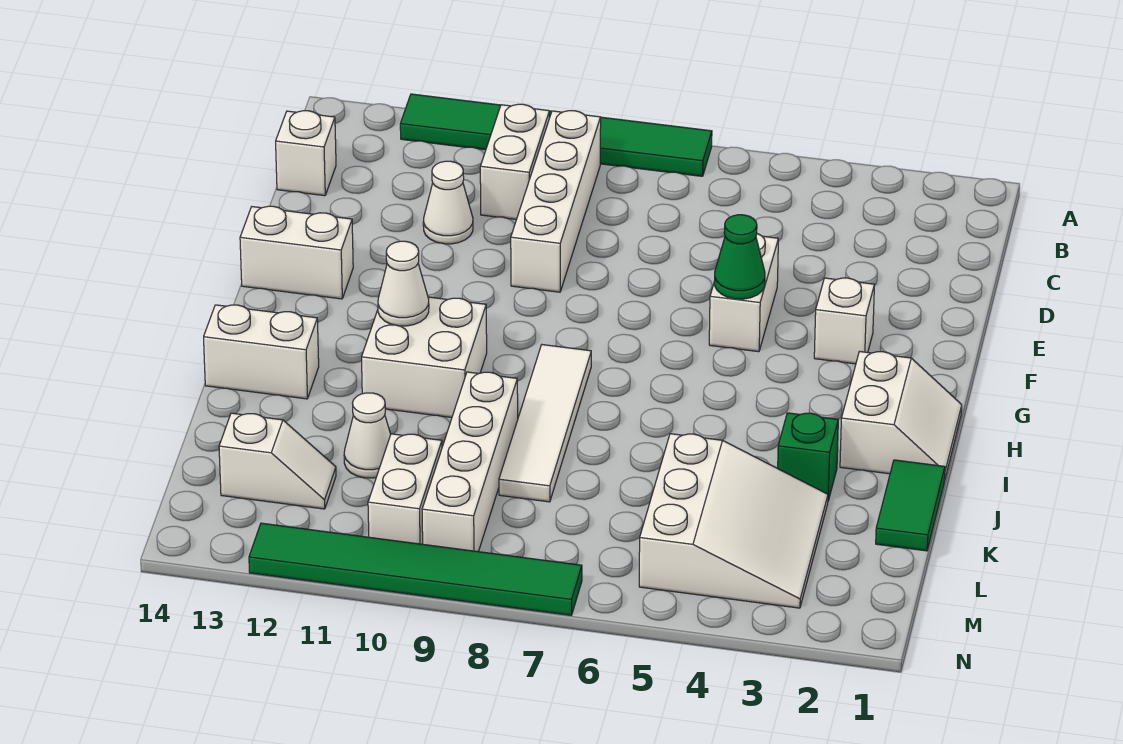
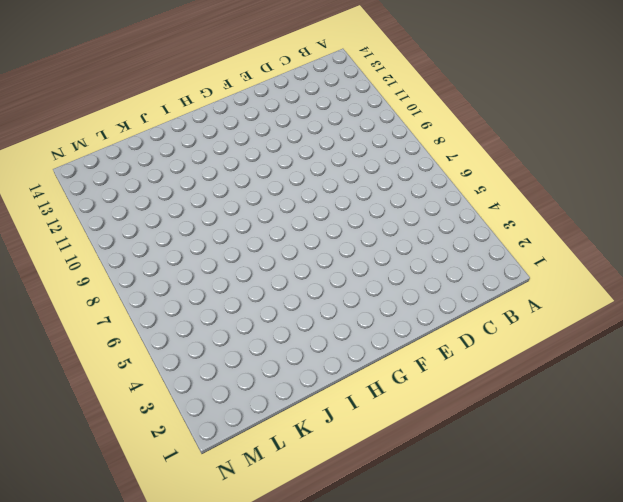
none -> green tile A7:A12 level 1
none -> white brick B9:E9 level 1
none -> white brick B10:C10 level 1

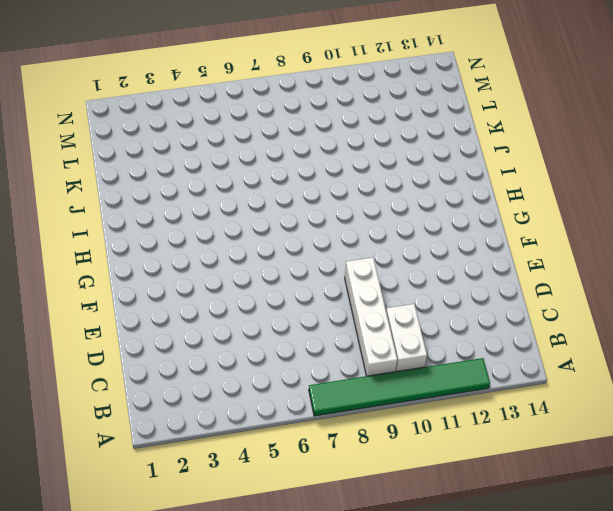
none -> white brick C14 level 1
none -> white cone D11 level 1
none -> white brick E5:F5 level 1

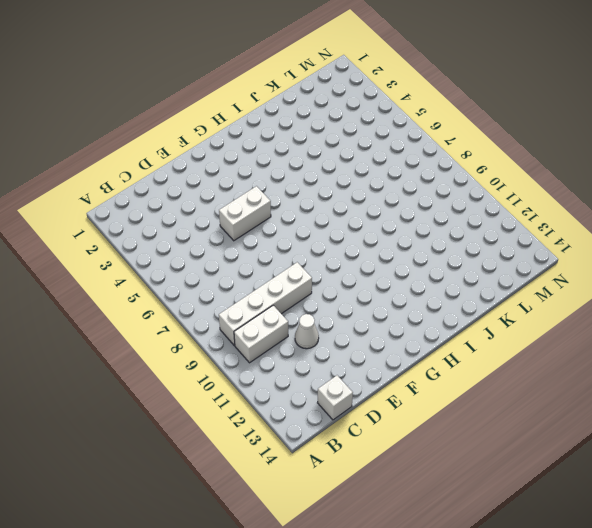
none -> green tile A7:A12 level 1
none -> white brick F3 level 1
none -> white brick F13:F14 level 1

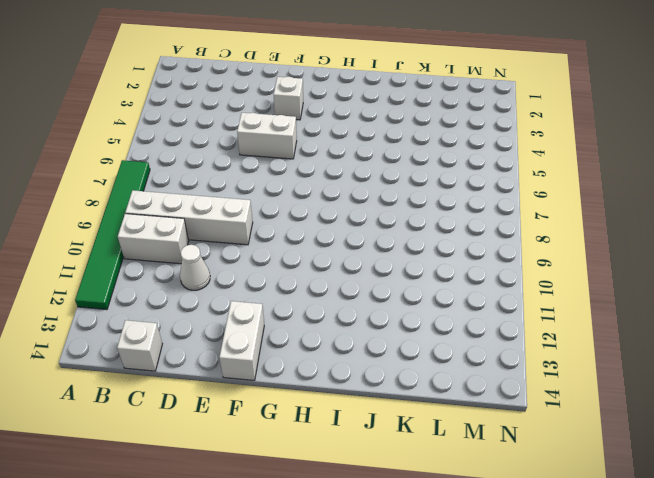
none -> white slope H1:I2 level 1 top 2
none -> white tile H8:K8 level 1
none -> white brick H10:I11 level 1

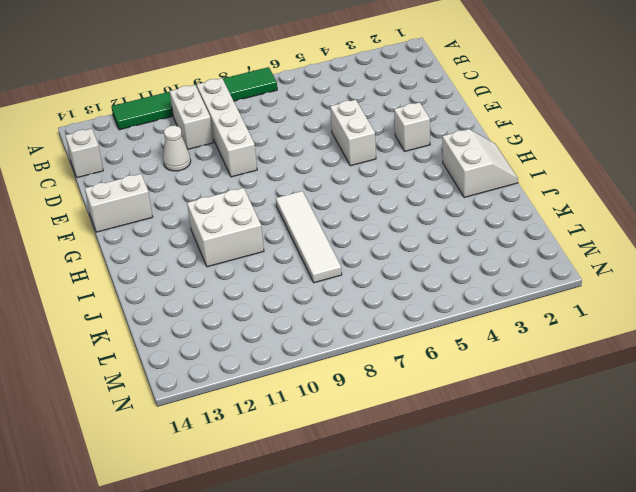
none -> white brick I13:I14 level 1
none -> green tile J1:K1 level 1
none -> green brick J3 level 1

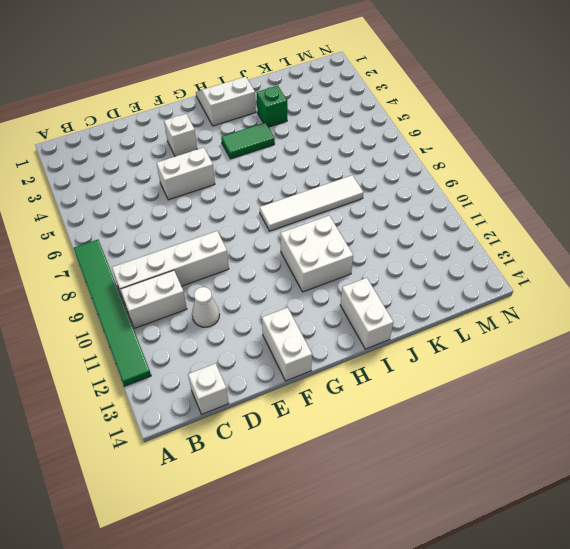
green tile H4:I4 level 1 -> green tile J1:K1 level 1
none -> white brick J9:M9 level 1
none -> white slope K3:M5 level 1 top 5
none -> white cone K11 level 1

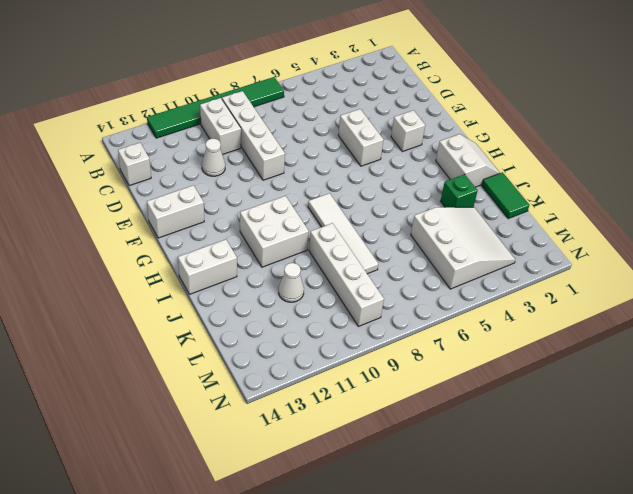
none -> white brick L10:M10 level 1
none -> white slope L12:L13 level 1 top 13
none -> green tile N7:N12 level 1

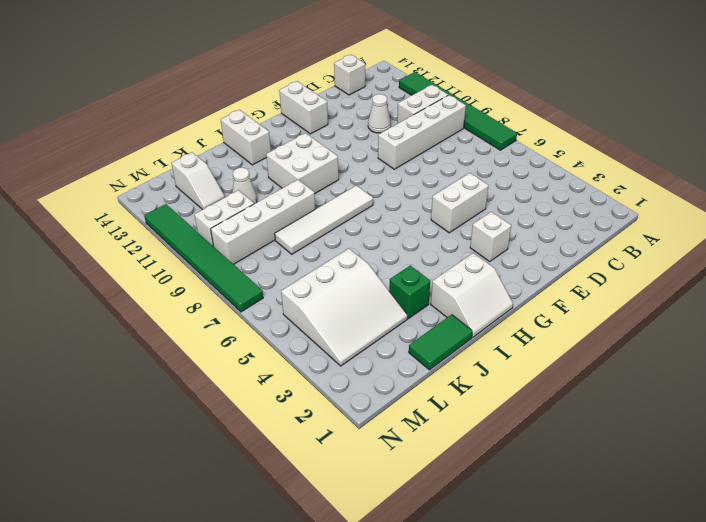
none -> green cone F5 level 2
none -> white cone H11 level 2

